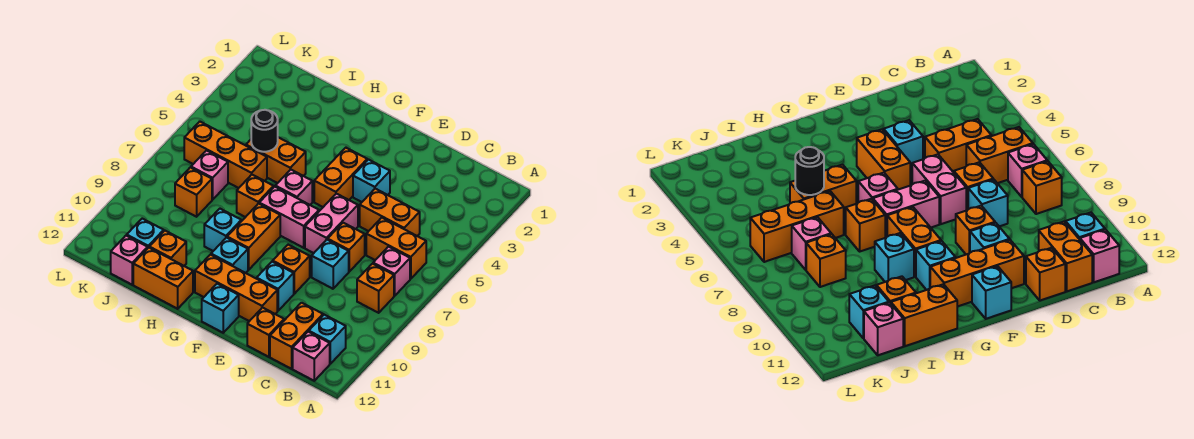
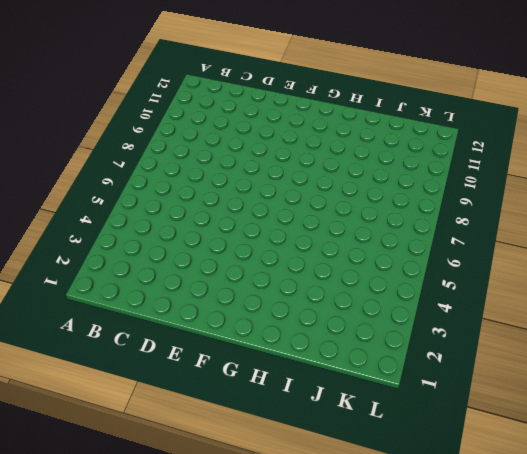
none -> orange brick B6:C6 level 1
none -> pink brick B7 level 1
none -> orange brick B8 level 1
none -> cyan brick B11 level 1

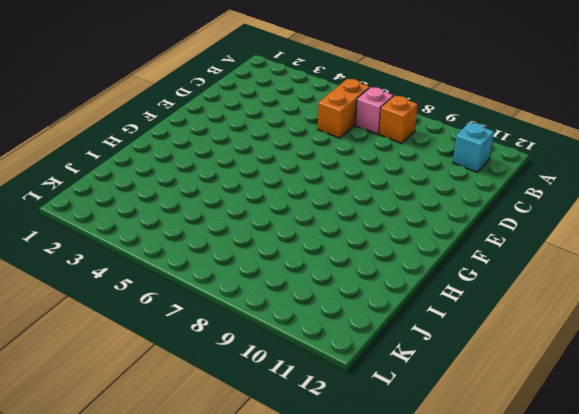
none -> pink brick B12 level 1
none -> orange brick C5:D5 level 1
none -> orange brick C11:C12 level 1
none -> orange brick D7 level 1

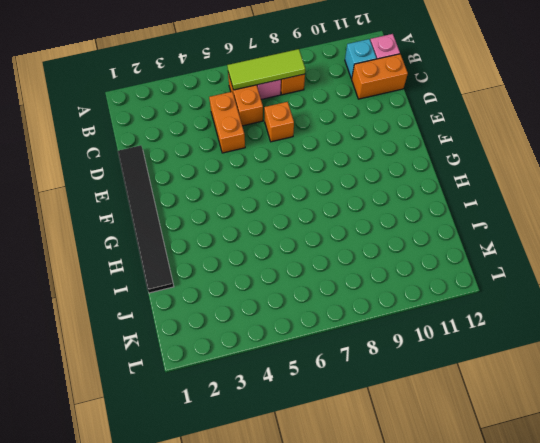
lime tile B6:B8 level 2 -> none
black tile D1:I1 level 1 -> none
none -> cyan brick D8 level 1
none -> orange brick D12 level 1
none -> cyan brick E4 level 1
none -> pink brick E6:E7 level 1

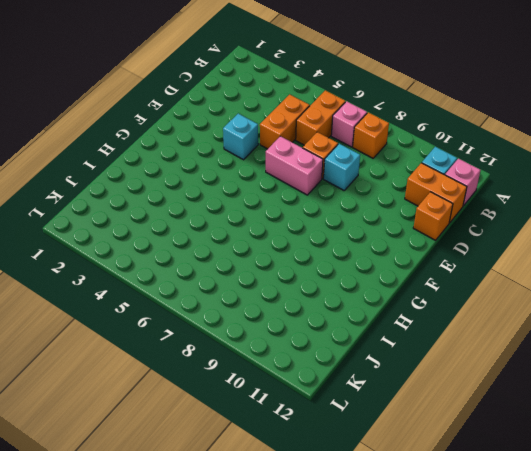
none -> orange brick E9 level 1
none -> cyan brick E10 level 1
none -> orange brick E11:G11 level 1
none -> orange brick F4:F5 level 1

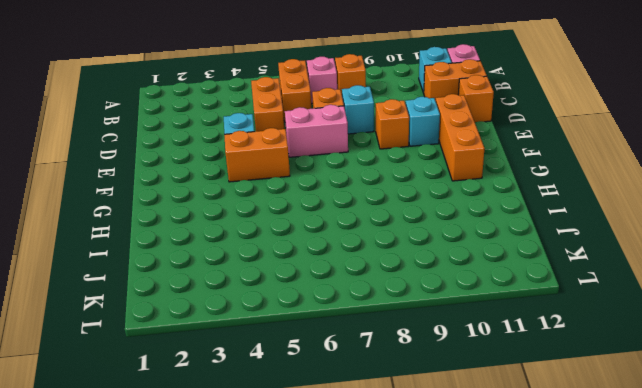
none -> pink brick F7:G7 level 1
none -> cyan brick F12 level 1
none -> pink brick G6 level 1
none -> orange brick G8:G9 level 1

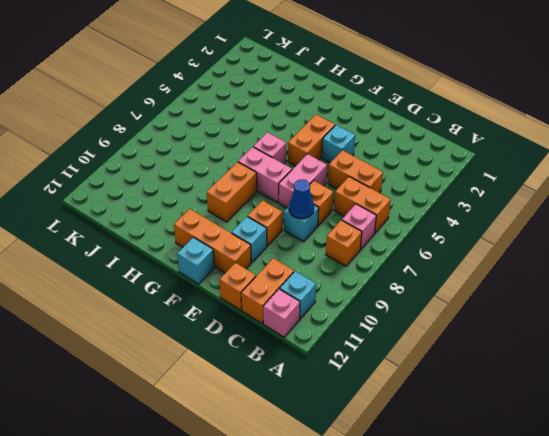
blue cone D8 level 2 -> none
none -> cyan brick G10 level 1
none -> orange brick H5:I5 level 1
none -> orange brick H7 level 1
none -> cyan brick H9 level 1

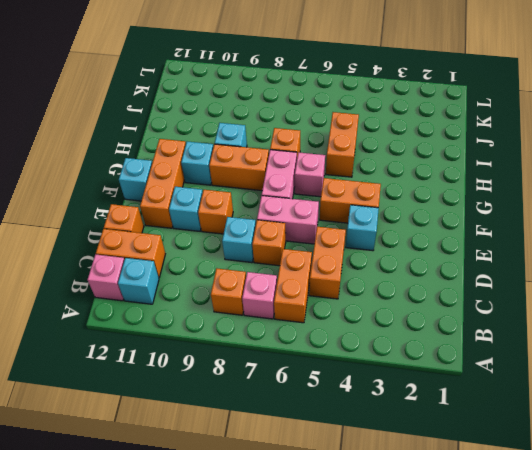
none -> orange brick H12:I12 level 1
none -> orange brick I6:K6 level 1
none -> orange brick I11 level 1
none -> pink brick J7 level 1

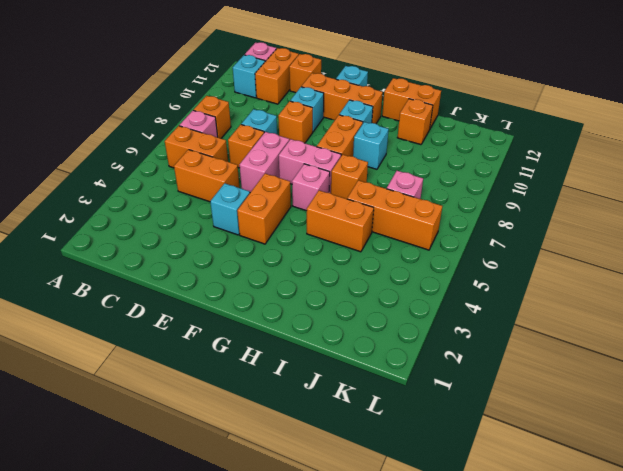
none -> orange brick J8 level 1
none -> cyan brick J11 level 1
none -> pink brick J12 level 1
none -> black round brick I5 level 2

